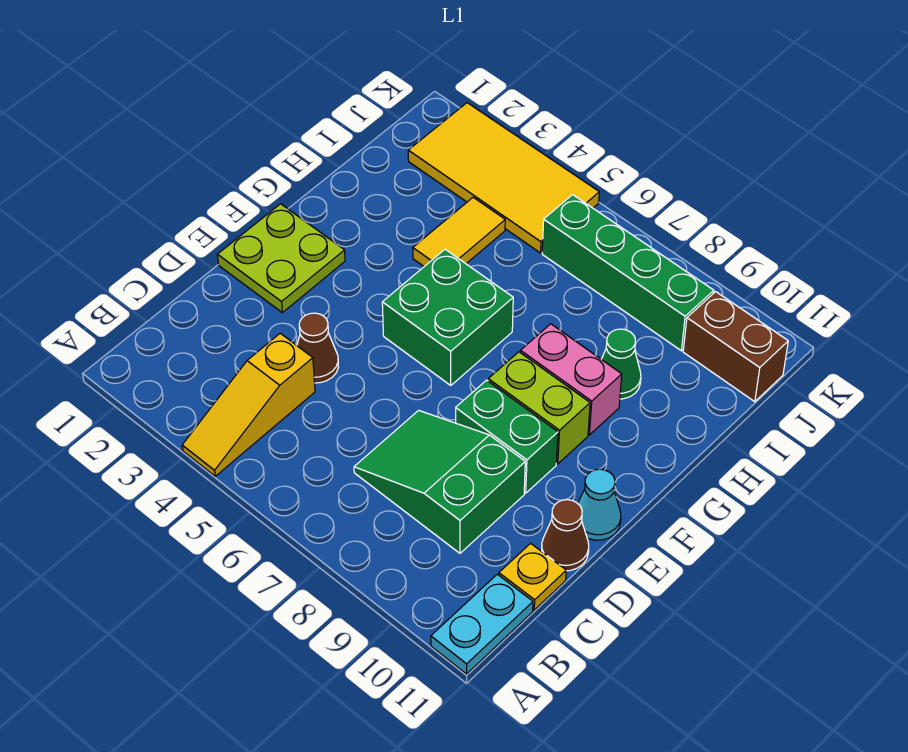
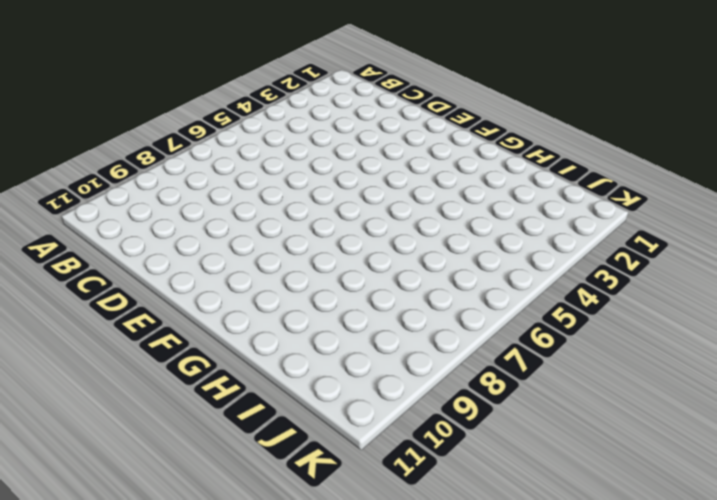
none -> yellow slope A4:C4 level 1 top C
none -> cyan plate A11:B11 level 1
none -> green slope C7:D9 level 1 top 9

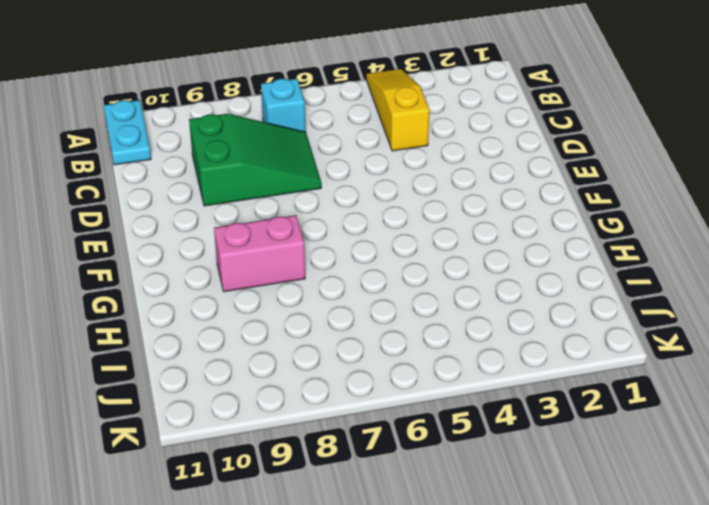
cyan brick B7 level 1 -> none
none -> yellow plate C11 level 1
none -> brown cone D4 level 1
none -> brown cone D11 level 1

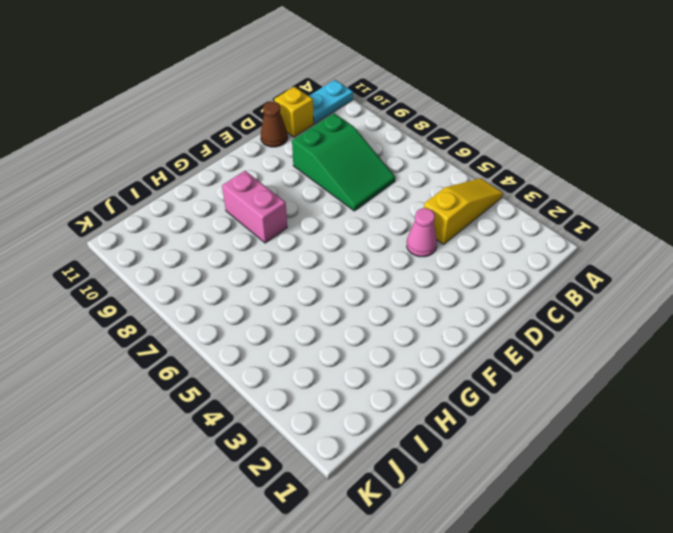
yellow brick C11 level 1 -> yellow plate C11 level 1
pink cone D4 level 1 -> brown cone D4 level 1
none -> lime plate E1:F2 level 1
none -> green brick E8:E9 level 1
none -> cyan cone E11 level 1

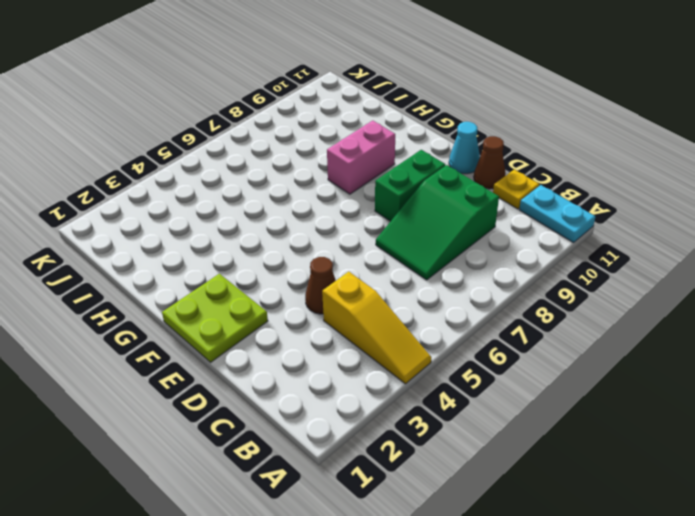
none -> green brick F5:G6 level 1
none -> lime brick F8:F9 level 1
none -> yellow tile H4:I4 level 1

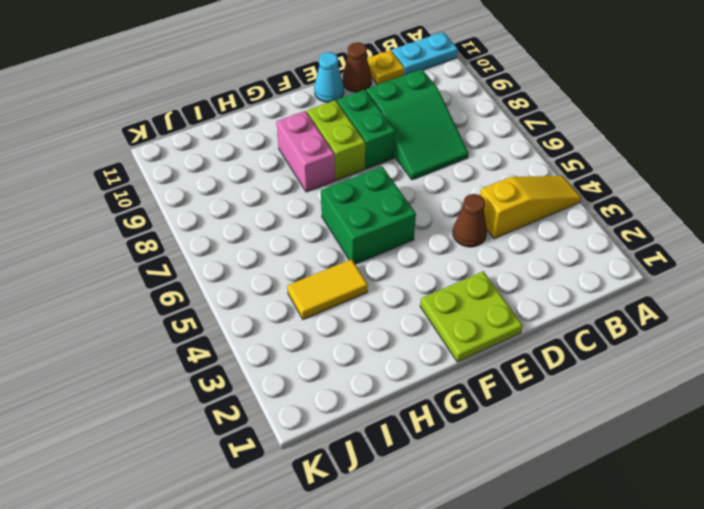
none -> green cone H9 level 1
none -> yellow tile J2:K5 level 1
none -> green brick J6:J9 level 1

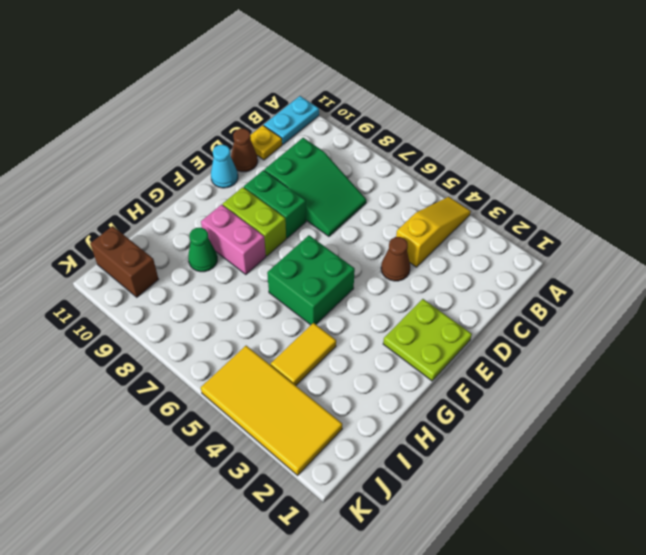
none -> green brick J6:J9 level 1

